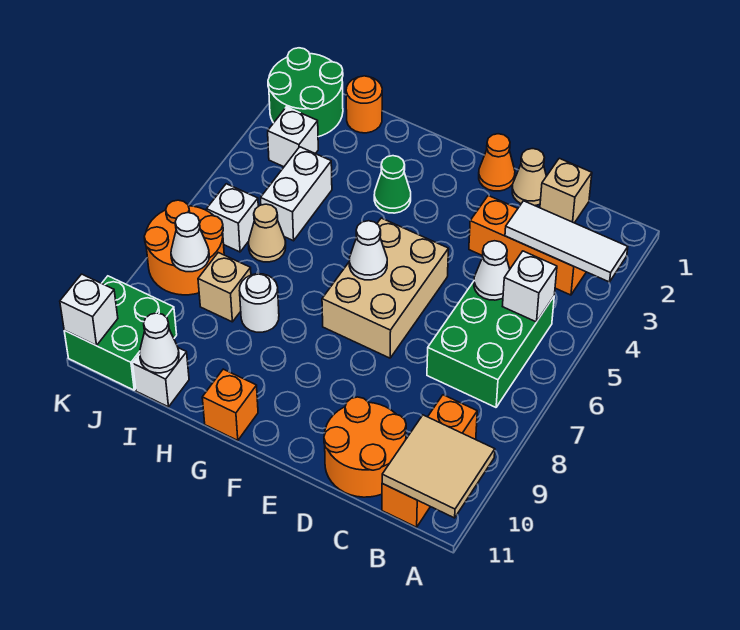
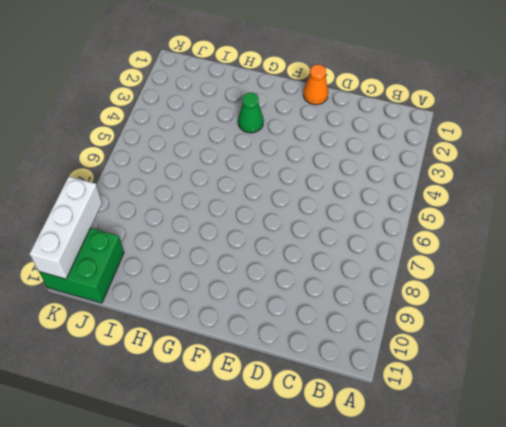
white brick K9:K11 level 2 -> white brick K11 level 2
none -> orange brick B3:D3 level 1
none -> green brick B5:C7 level 1
none -> orange brick B9:B11 level 1

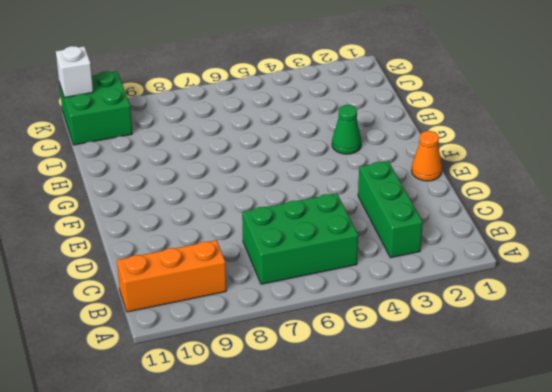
green brick B3:D3 level 1 -> orange brick B3:D3 level 1
none -> tan brick C1 level 1
none -> orange round brick C10:D11 level 1
none -> tan cone D1 level 1

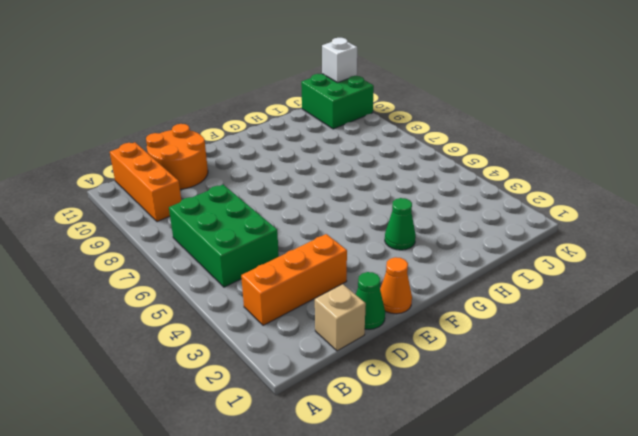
green cone D1 level 1 -> tan cone D1 level 1
none -> tan brick E5:F7 level 1
none -> orange brick G11 level 1
none -> white round brick H8 level 1

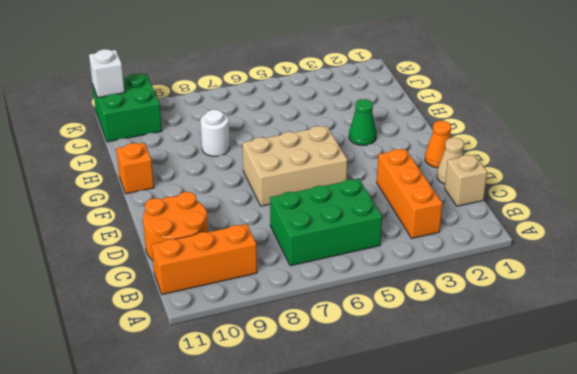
none -> orange round brick I1 level 1
none -> white brick I4:I5 level 1
none -> tan cone I6 level 1

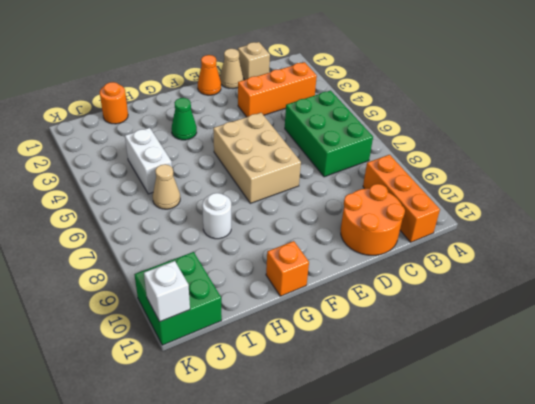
none -> tan brick I8 level 1
none -> white brick I11 level 1
none -> green round brick J1:K2 level 1

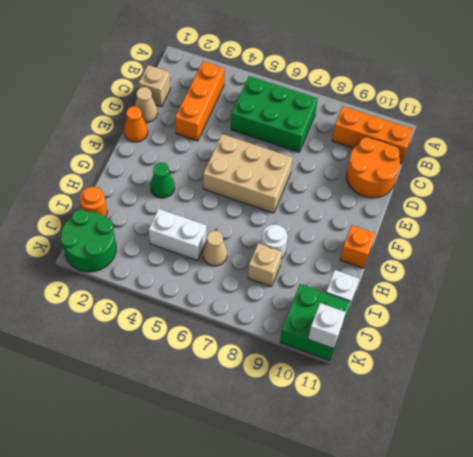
none -> white brick J3 level 1
none -> white brick J6 level 1
none -> orange round brick J7:K8 level 1

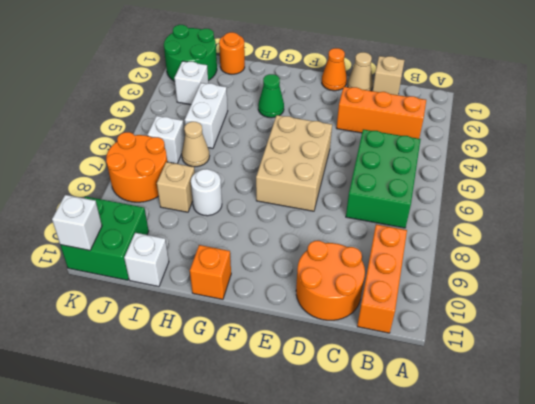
none -> white tile A3:C3 level 2
none -> tan tile A10:B11 level 2
none -> white brick B5 level 2

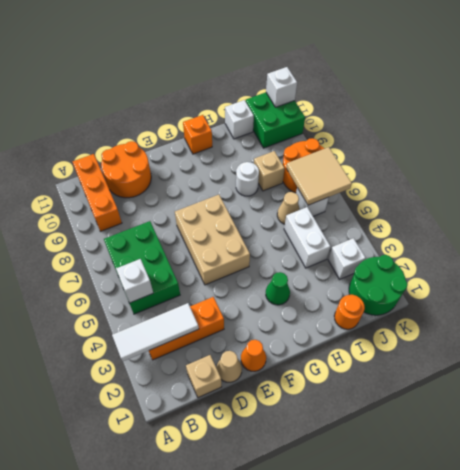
tan tile J6:K7 level 2 -> tan tile A10:B11 level 2
none -> white cone C5 level 2
none -> white cone F6 level 2
none -> white cone I11 level 2

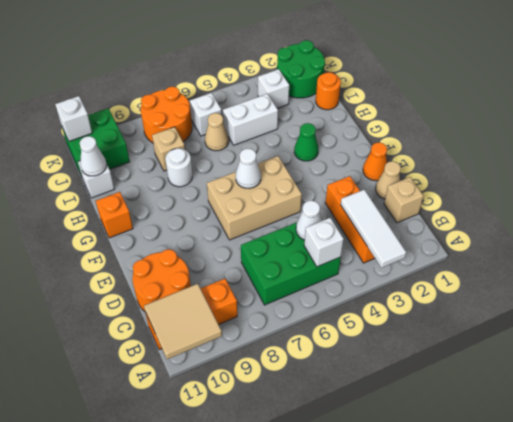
none -> white cone J8 level 2

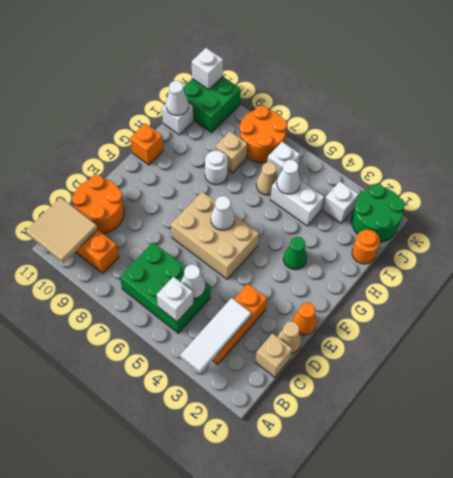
white cone I5 level 2 -> white cone J8 level 2

